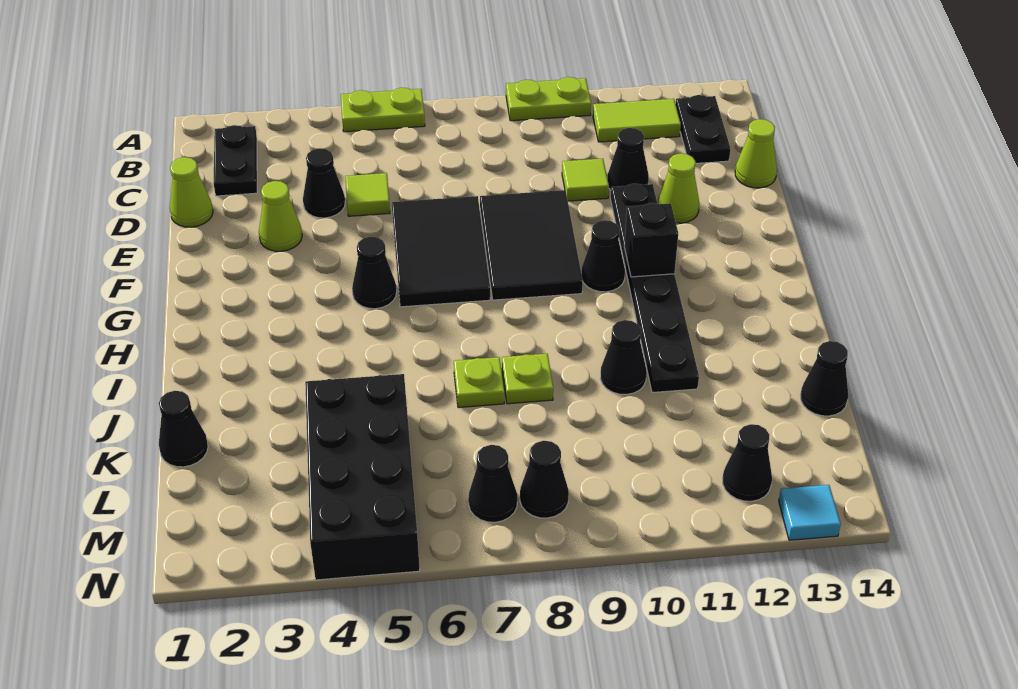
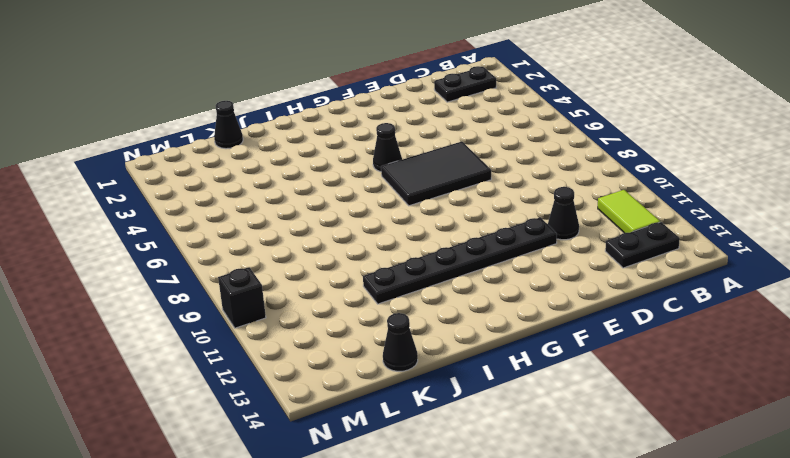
black brick N10 level 1 -> black brick G11 level 2
none -> lime plate A5:A6 level 1
none -> lime plate A9:A10 level 1
none -> lime cone D1 level 1

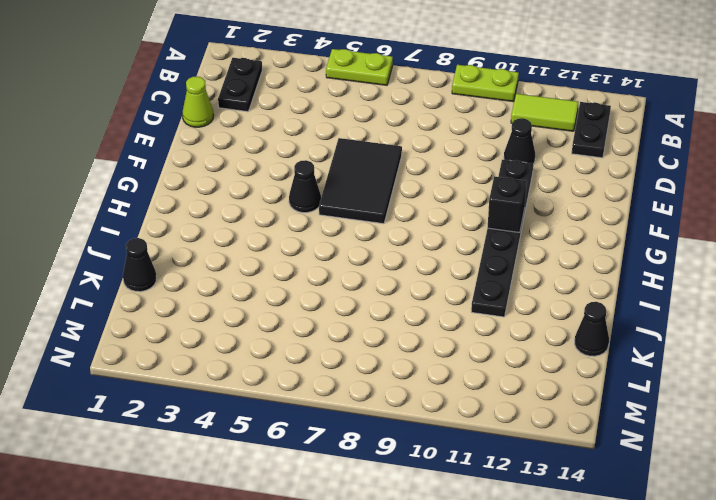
none -> black cone D4 level 1
none -> lime tile D5 level 1
none -> lime tile D10 level 1

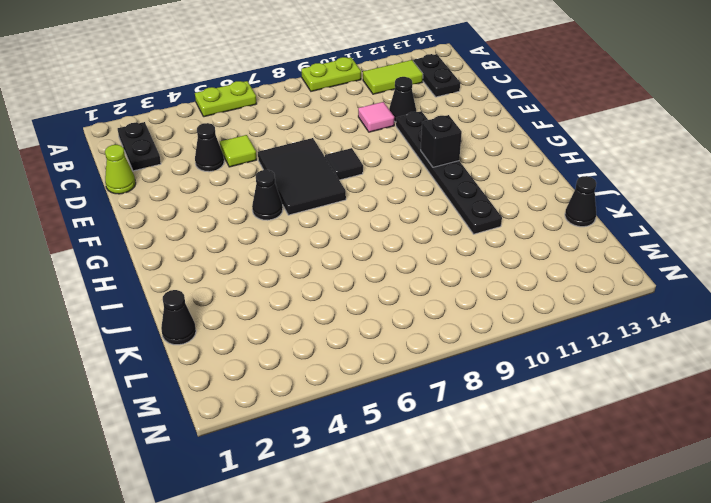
pink tile D10 level 1 -> lime tile D10 level 1
black tile F8 level 1 -> black tile E8:G9 level 1
none -> lime cone D14 level 1
none -> lime cone E3 level 1
none -> lime cone E12 level 1

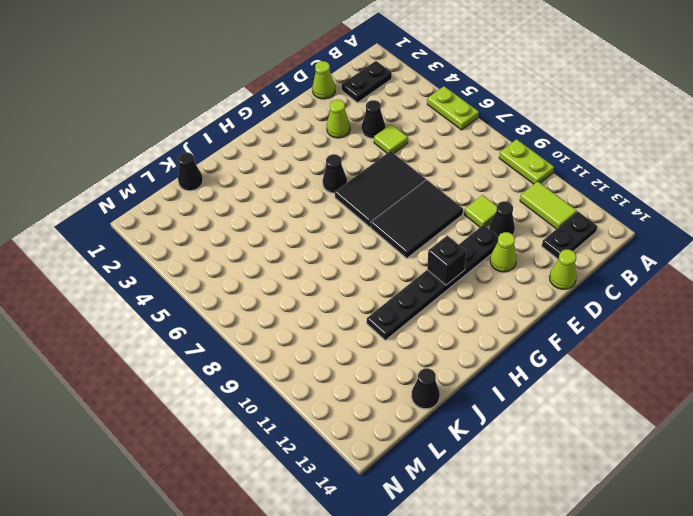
none -> black cone G10 level 1
none -> lime plate J7 level 1
none -> lime plate J8 level 1

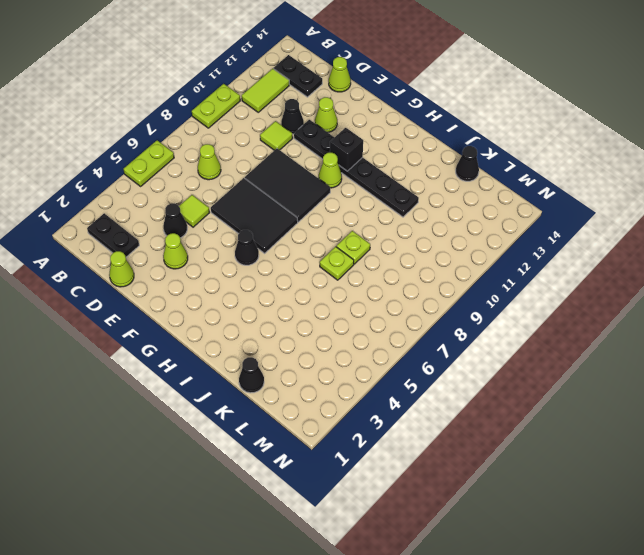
lime cone C7 level 1 -> none
lime cone G10 level 1 -> black cone G10 level 1
none -> black cone J10 level 1
none -> black brick K4:N5 level 1
none -> black cone M7 level 1

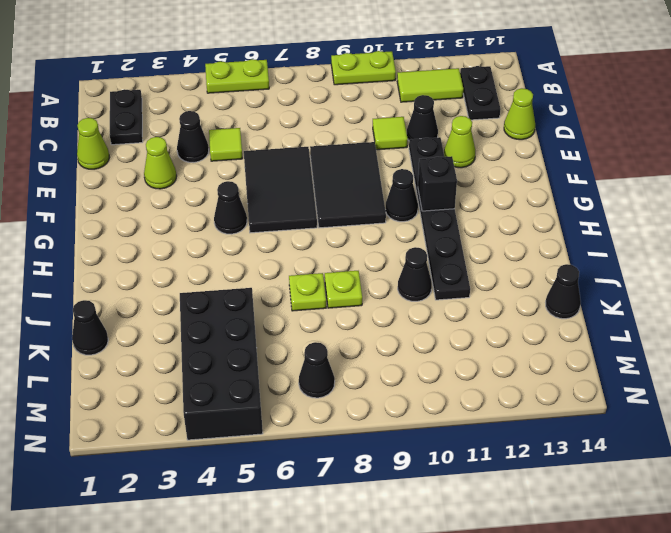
none -> black cone M8 level 1
none -> black cone M12 level 1
none -> cyan tile N13 level 1

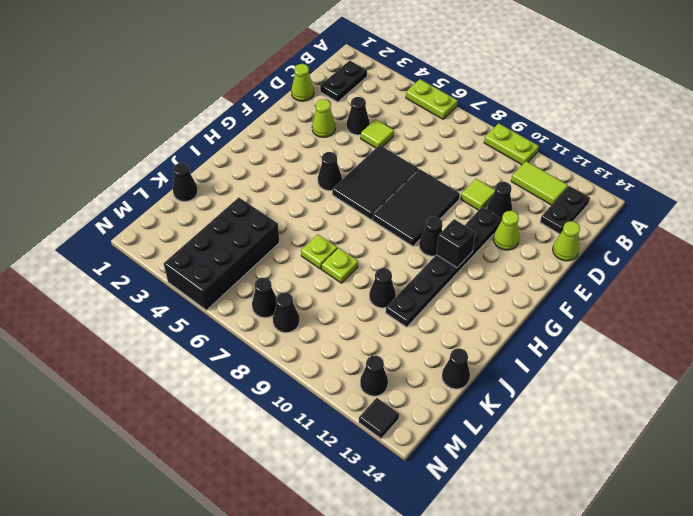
black tile N13 level 1 -> cyan tile N13 level 1

